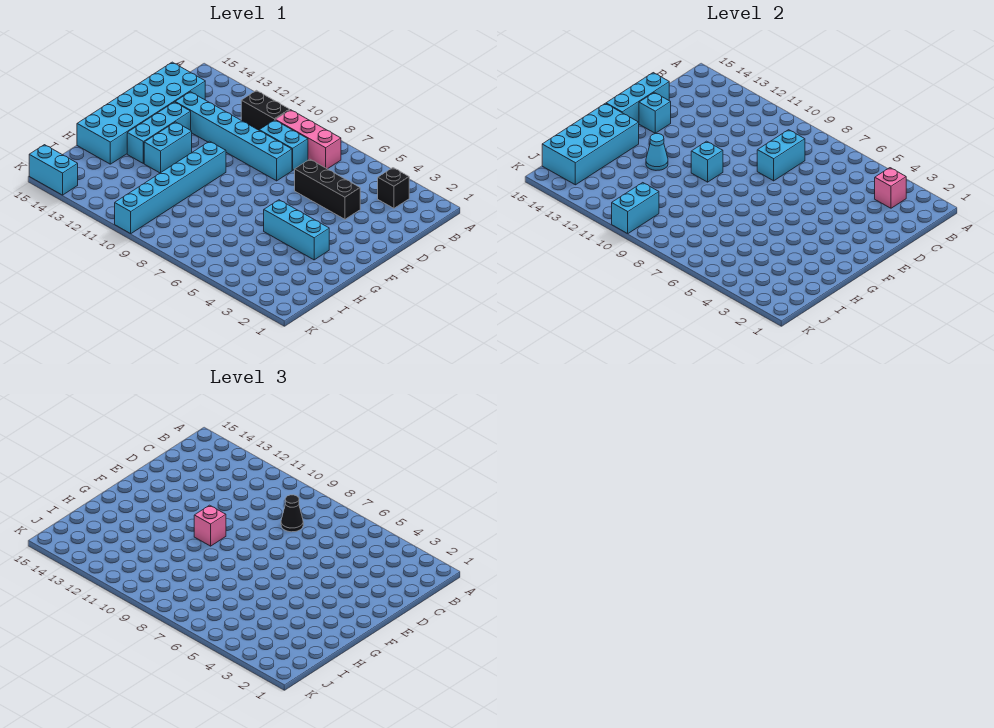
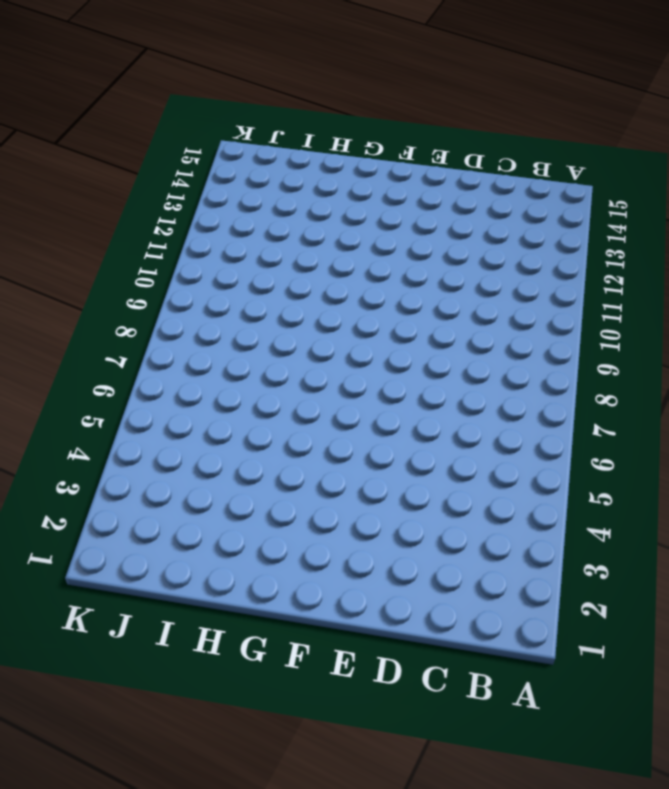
none -> black brick B3 level 1
none -> pink brick B7:B9 level 1
none -> black brick B10:B11 level 1

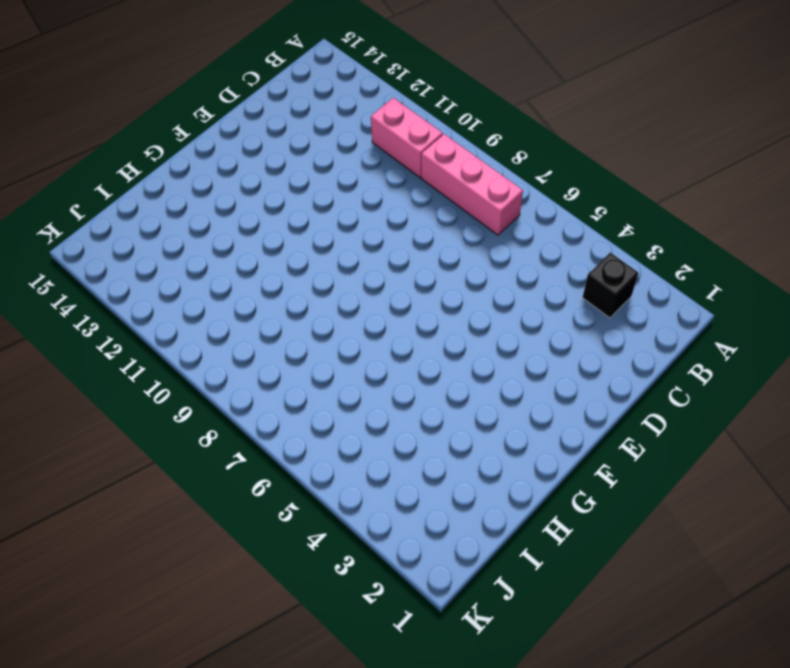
pink brick B10:B11 level 1 -> black brick B10:B11 level 1
none -> cyan brick C8:C9 level 1
none -> cyan brick C14:H15 level 1
none -> black brick D4:D6 level 1

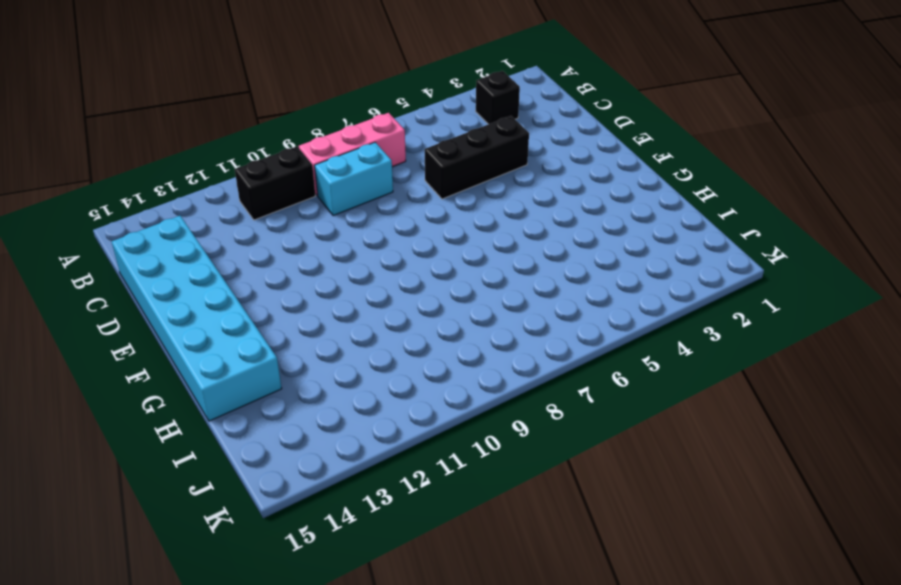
none -> cyan brick D8:D13 level 1
none -> cyan brick E13:G13 level 1
none -> cyan brick F10:K10 level 1

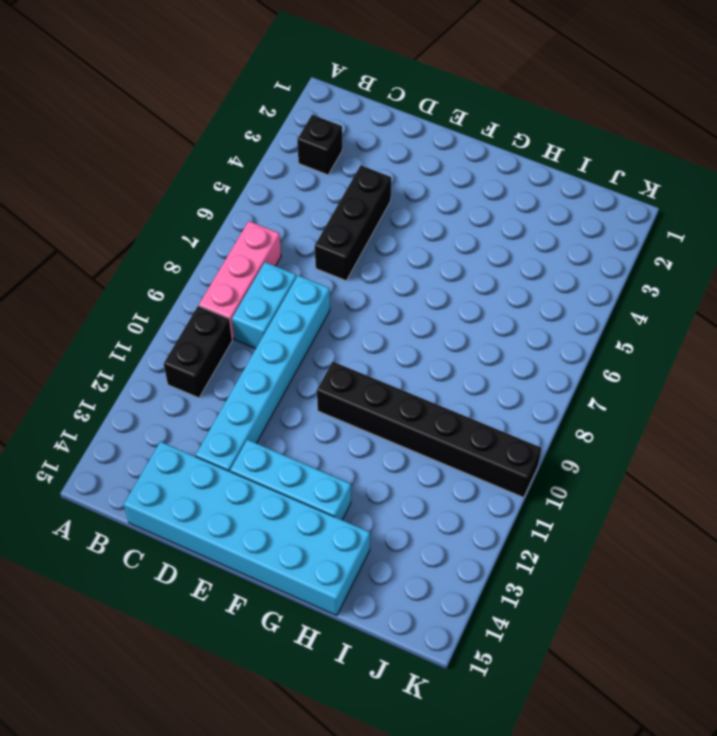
black brick F10:K10 level 1 -> cyan brick F10:K10 level 1
none -> cyan brick F12:G12 level 1
none -> cyan brick G3:G5 level 1
none -> cyan brick K14:K15 level 1

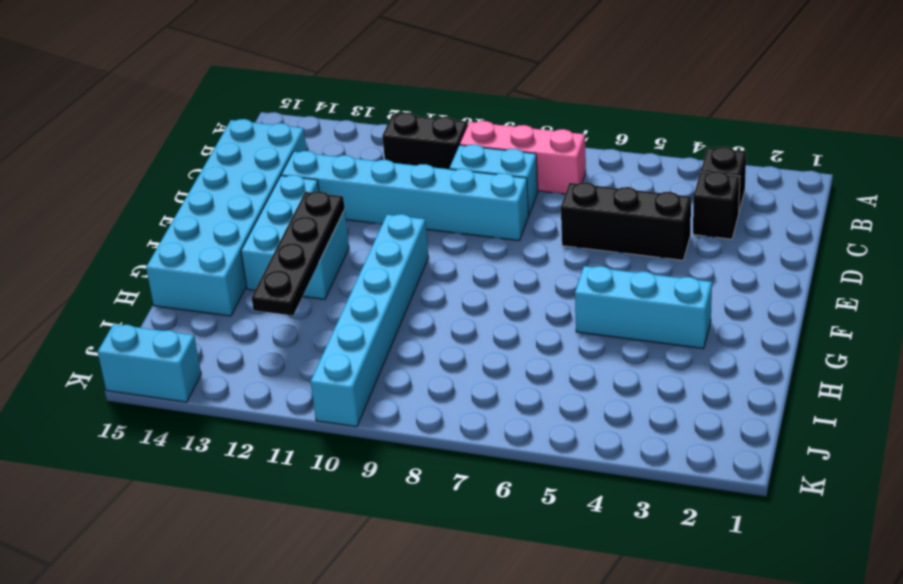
black brick C3 level 1 -> none
black plate F12:I12 level 2 -> cyan cone G12 level 2
none -> pink brick B3 level 2
none -> cyan brick C8:D8 level 2
none -> cyan brick D15:F15 level 2

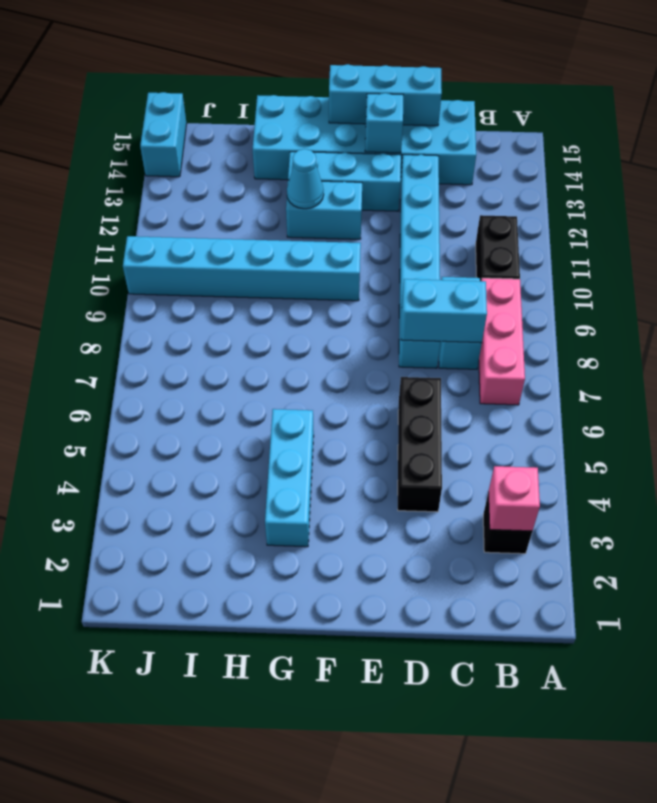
none -> cyan brick F10 level 2
none -> cyan brick G14:J15 level 2
none -> cyan brick J10:K10 level 2

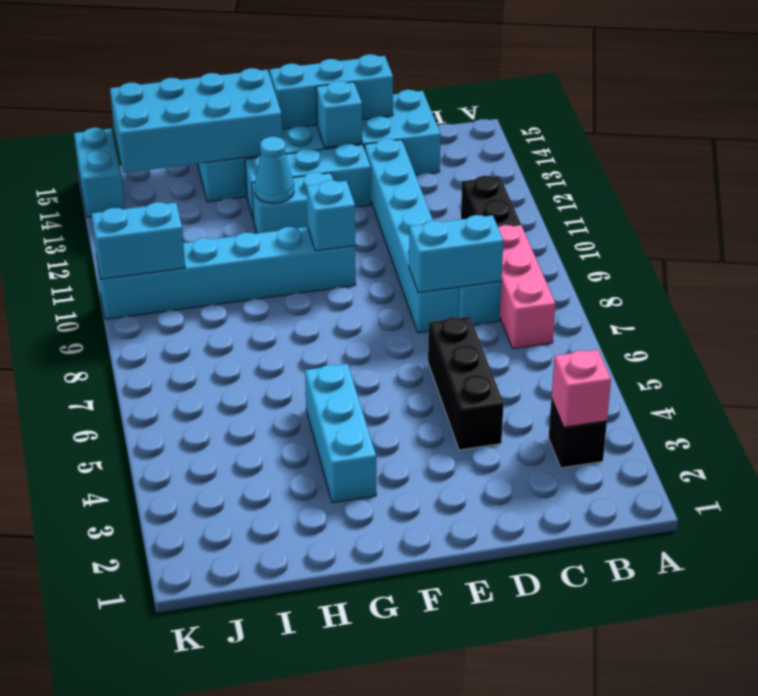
none -> black cone C8 level 3
none -> pink brick F10 level 3

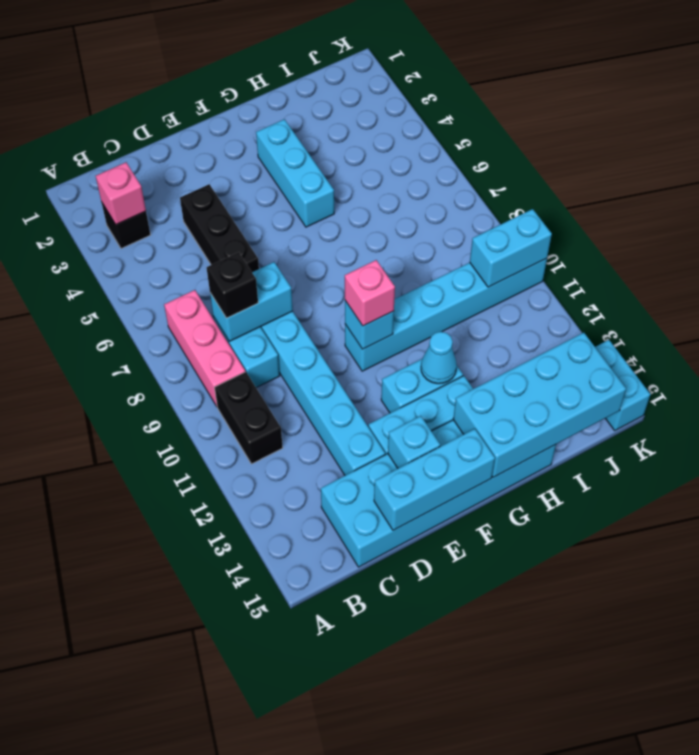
black brick C8 level 3 -> black cone C8 level 3

